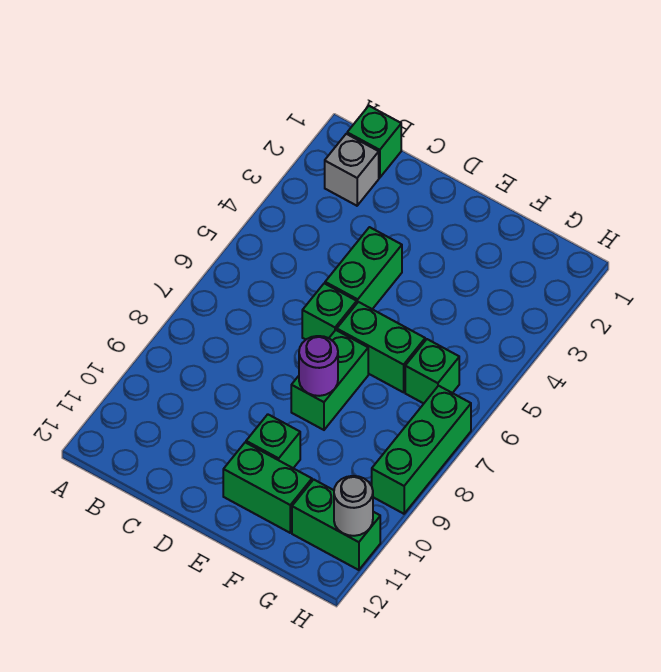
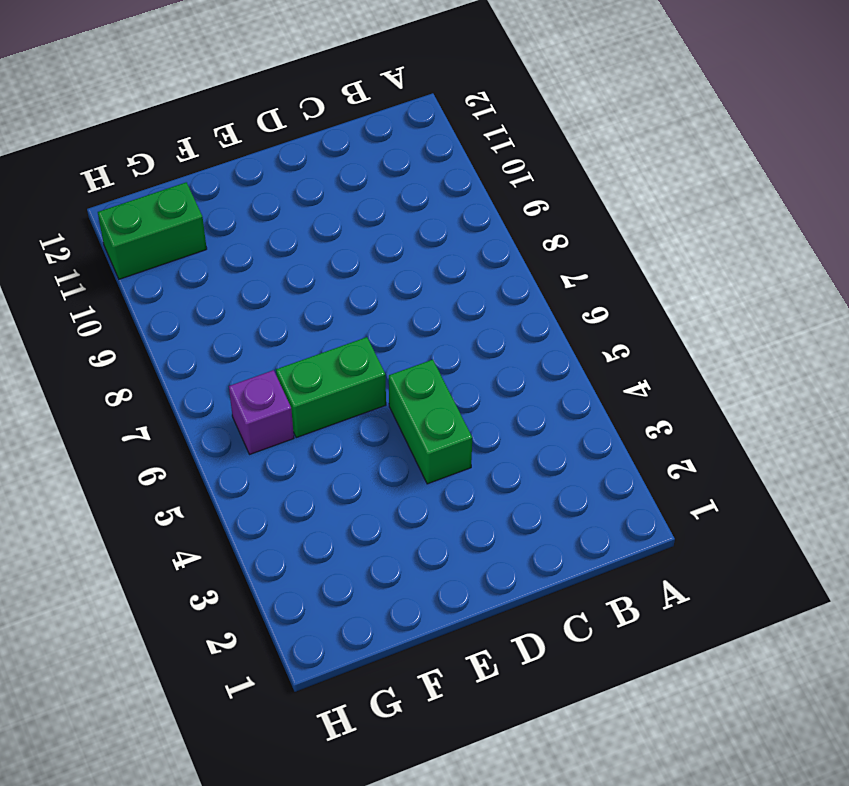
purple brick G6 level 1 -> green brick G6 level 1
none -> green brick B1 level 1
none -> grey brick B2 level 1
none -> green brick D6 level 1

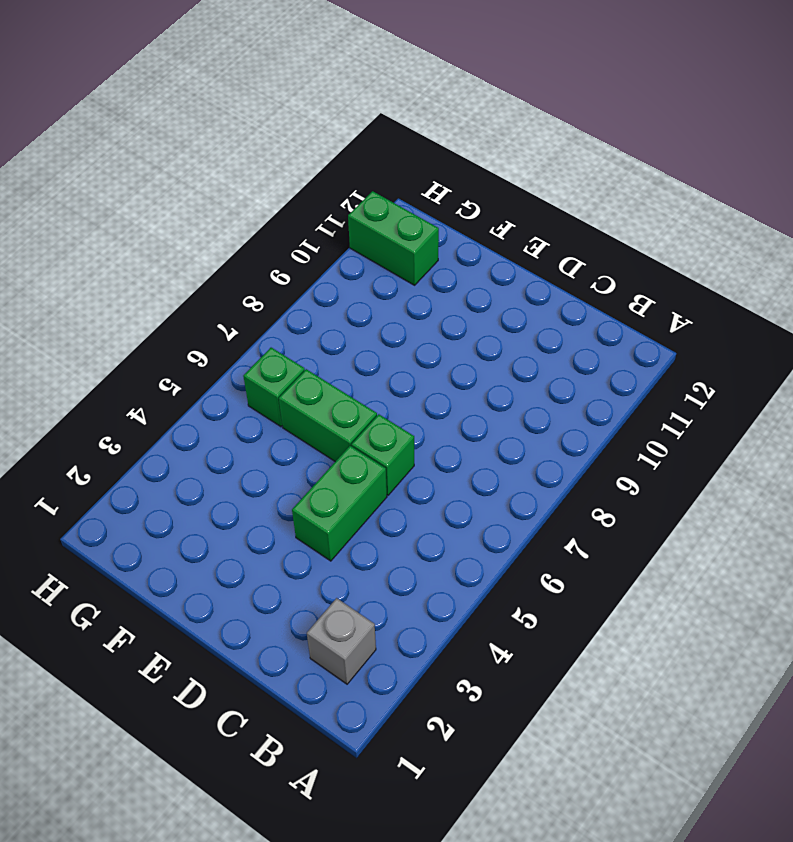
none -> green brick B1 level 1
none -> green brick E7:E8 level 1
none -> green brick E10 level 1

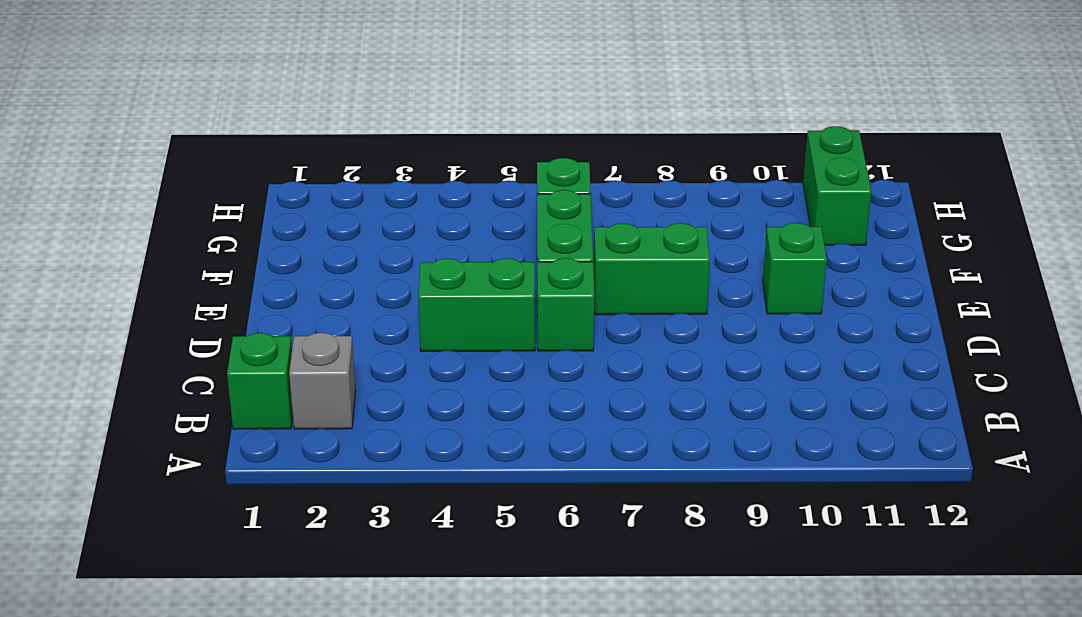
none -> green brick E11:F11 level 1
none -> green brick H7:H9 level 1
none -> purple round brick E8 level 2

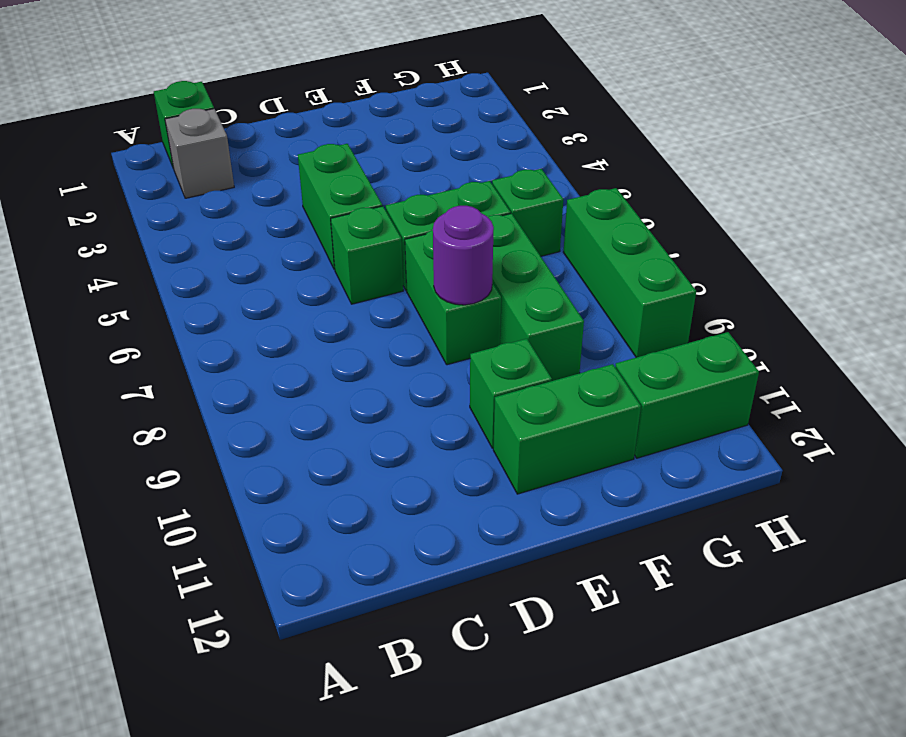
green brick F7:F9 level 1 -> none
none -> grey round brick H11 level 2

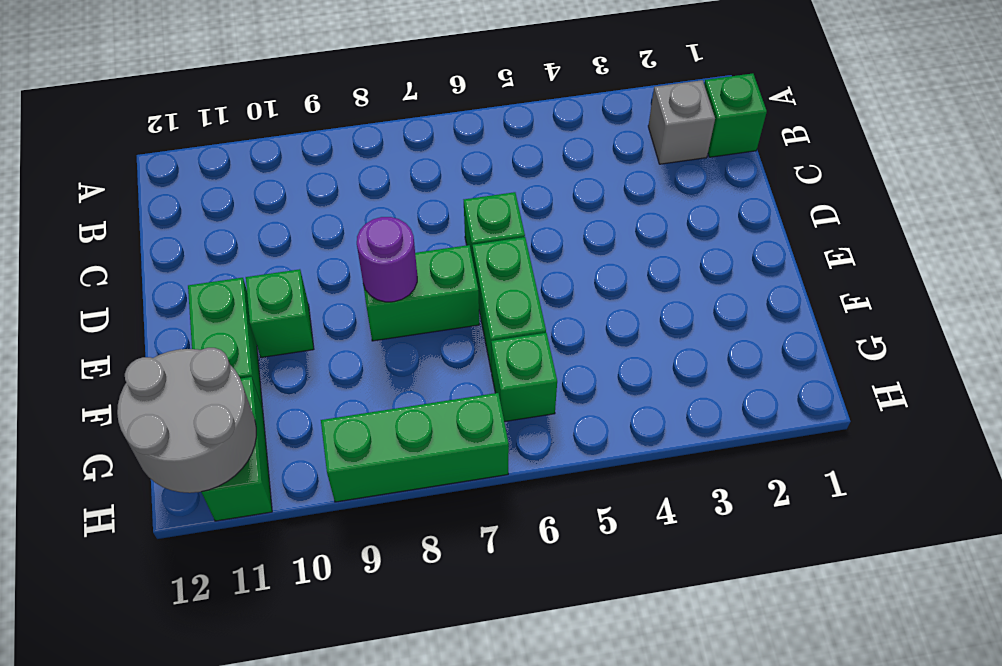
grey round brick G11:H12 level 2 -> grey round brick H11 level 2
none -> green brick D4:D5 level 1

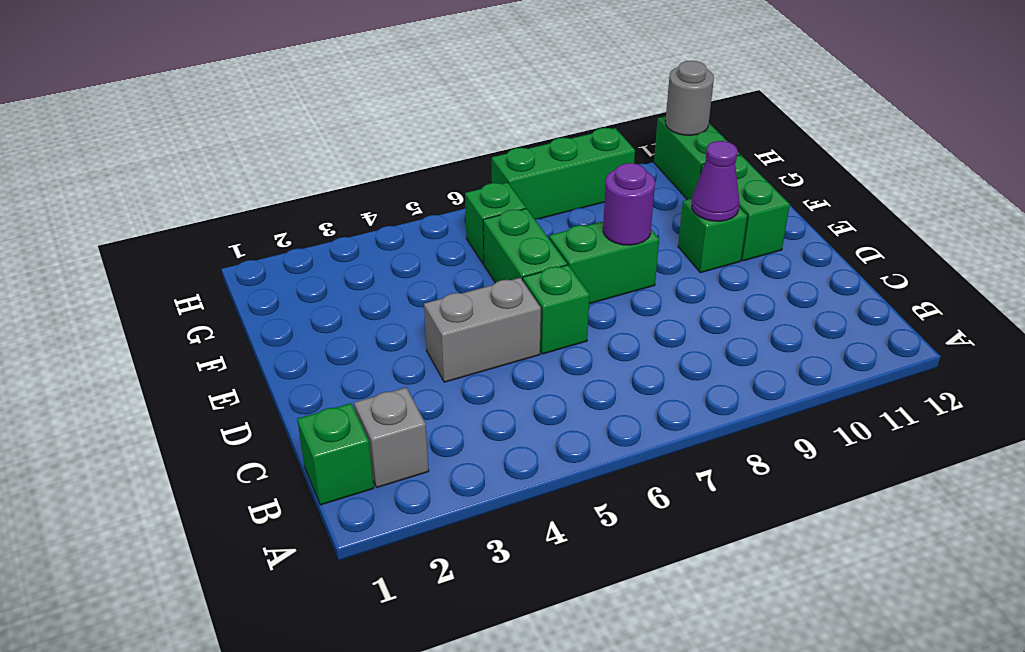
grey brick D4:D5 level 1 -> green brick D4:D5 level 1
purple cone E10 level 2 -> none

